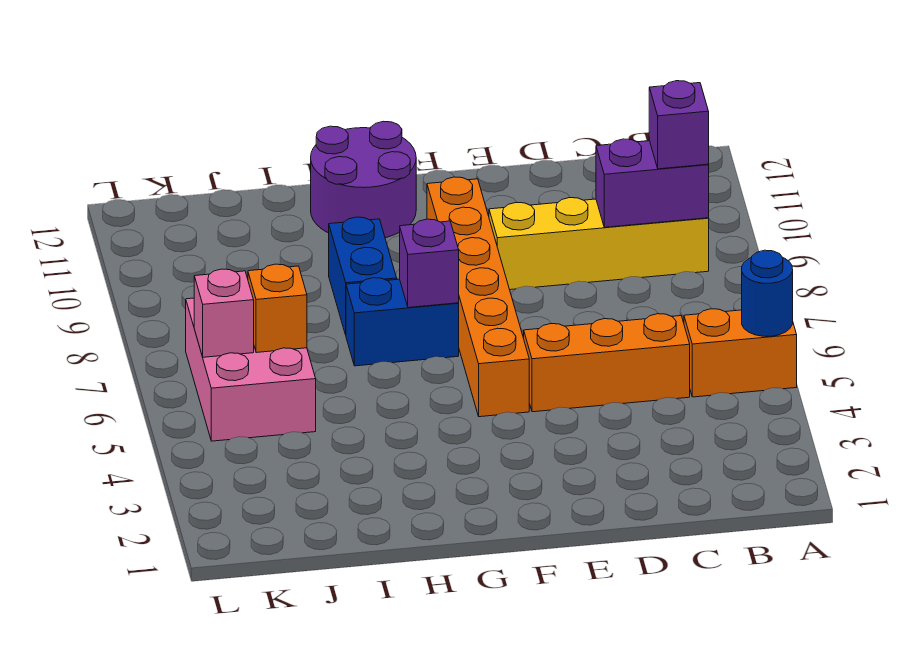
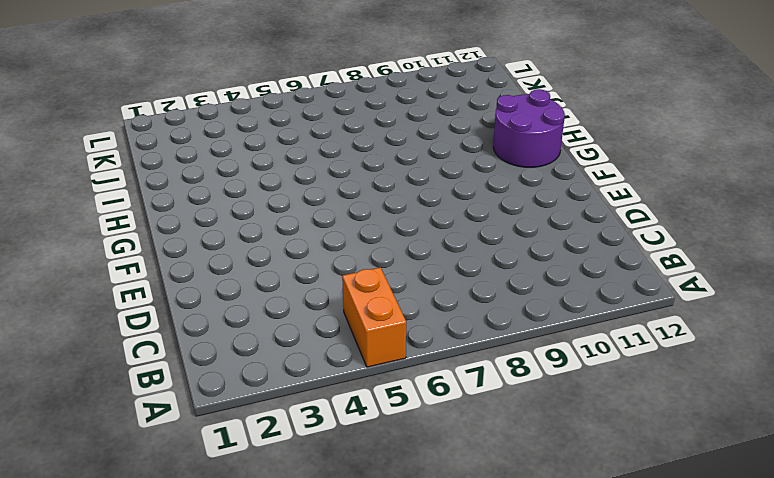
none -> yellow brick B9:E9 level 1
none -> orange brick C5:E5 level 1
none -> orange brick F5:F10 level 1

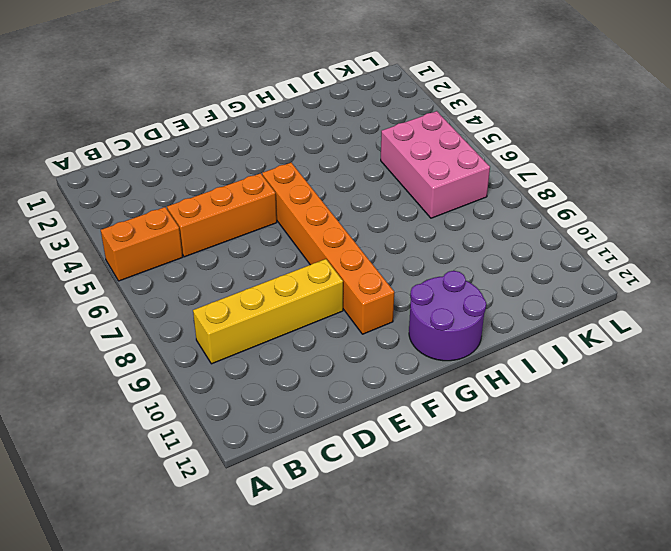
none -> blue brick G7:H7 level 1
none -> blue brick H8:H9 level 1
none -> blue round brick A5 level 2

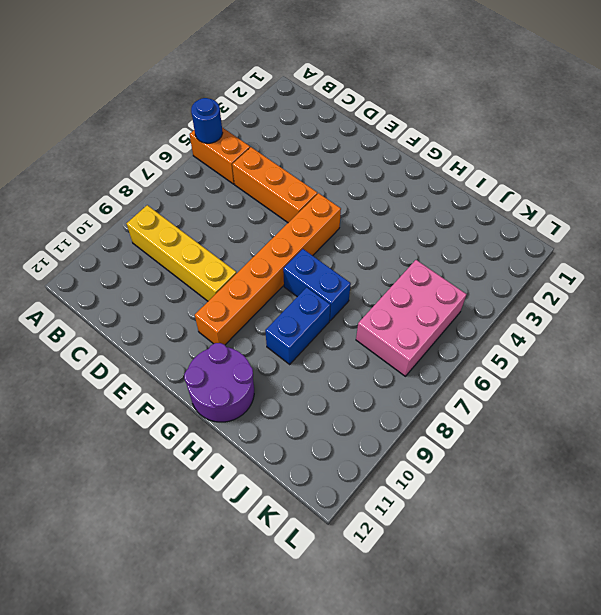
none -> purple brick B9:C9 level 2
none -> purple brick G7 level 2
none -> orange brick J6 level 2

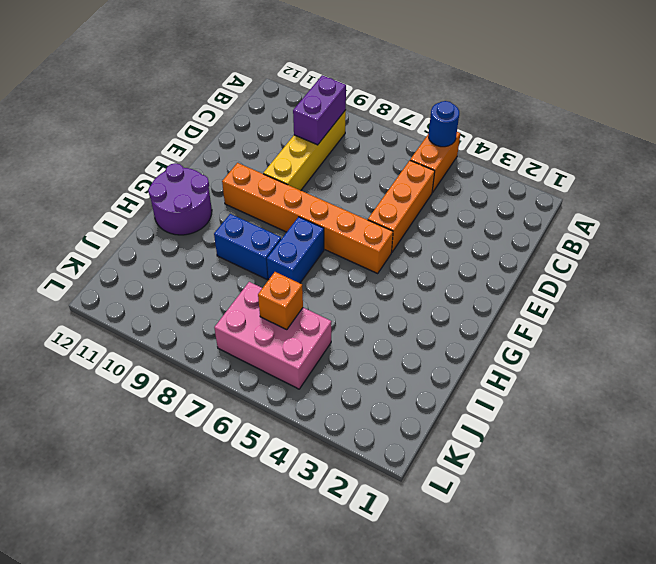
none -> purple brick G7 level 2
none -> pink brick K6 level 2
none -> purple brick B9 level 3

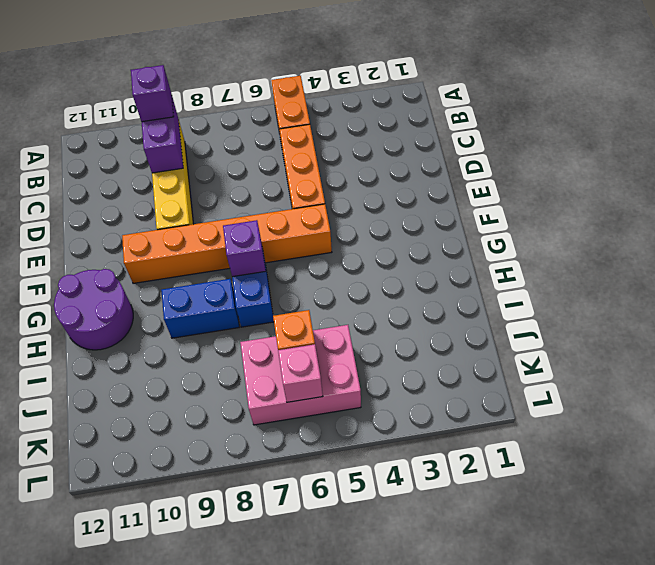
none -> blue round brick A5 level 2

